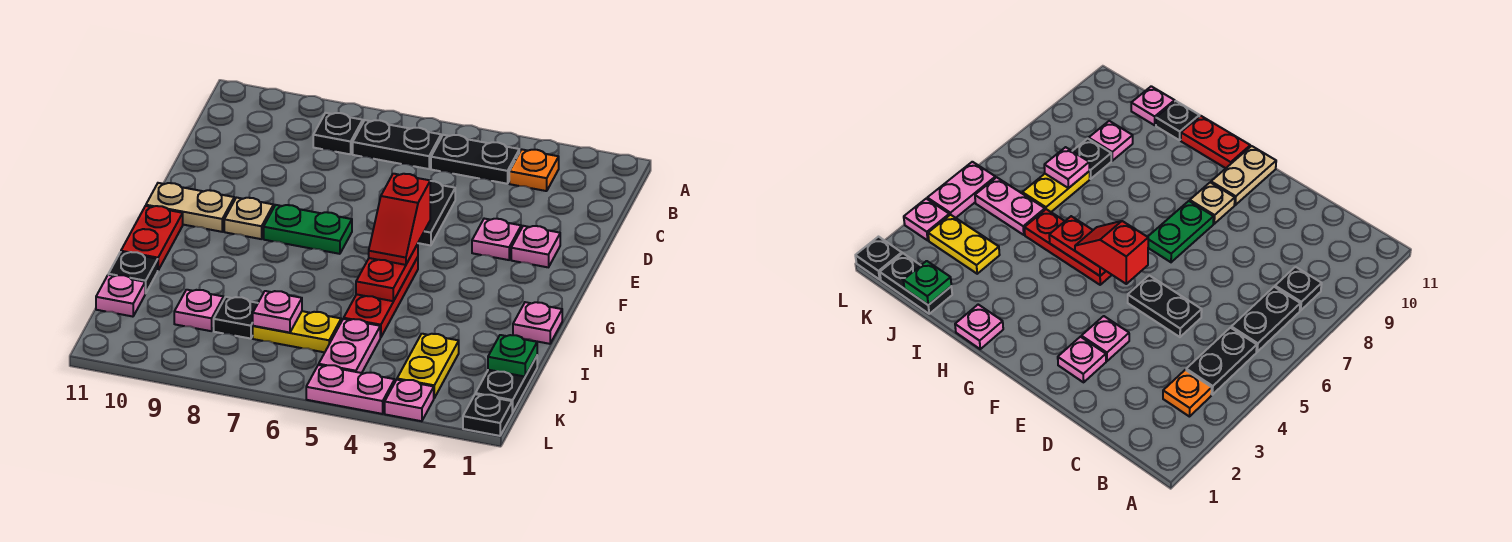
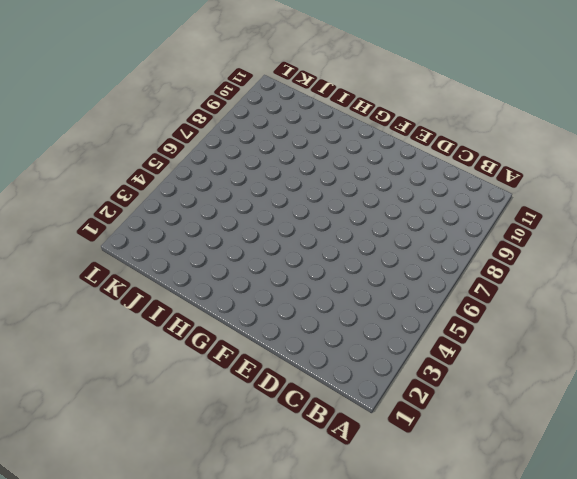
none -> orange plate B3 level 1
none -> black plate B4:B5 level 1
none -> black plate B6:B7 level 1

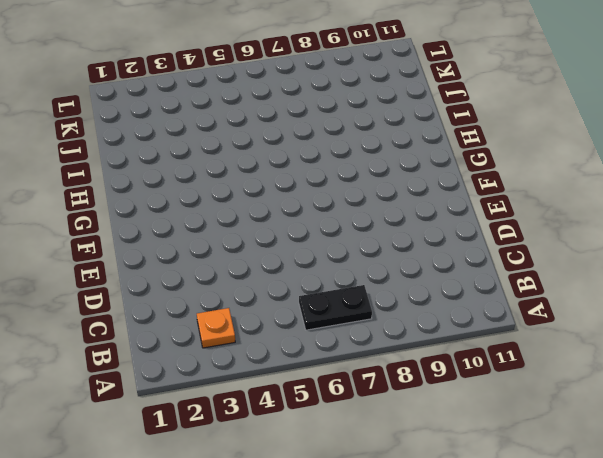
none -> black plate B4:B5 level 1
none -> black plate B8 level 1
none -> black plate D5:E5 level 1

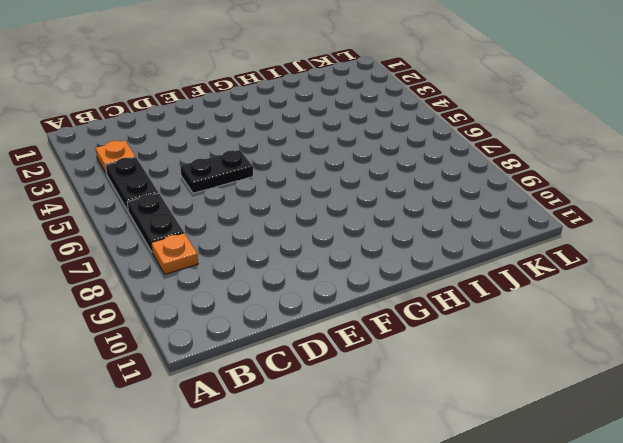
orange plate B8 level 1 -> black plate B8 level 1
none -> pink plate E2 level 1
none -> pink plate E3 level 1
none -> green plate F7:F8 level 1

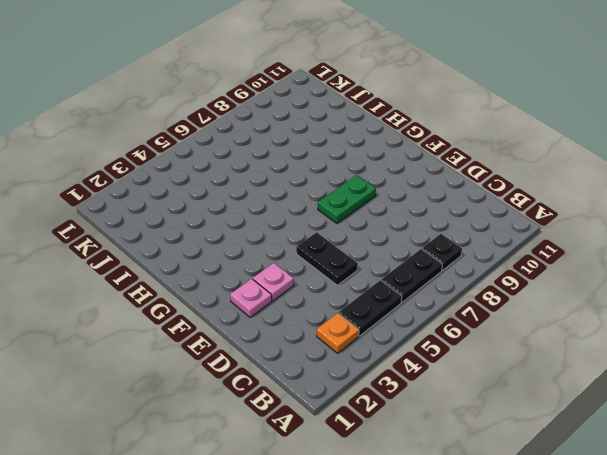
none -> tan plate F9 level 1
none -> tan plate F10:F11 level 1
none -> red plate G5:I5 level 1

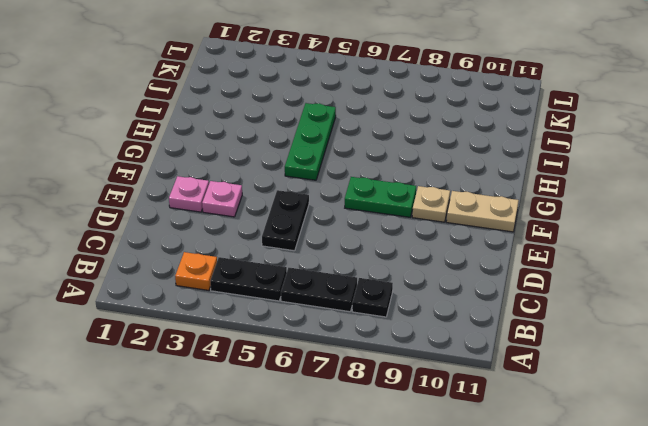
green plate G5:I5 level 1 -> red plate G5:I5 level 1
none -> red plate G11:H11 level 1
none -> pink plate H1 level 1
none -> black plate I11 level 1

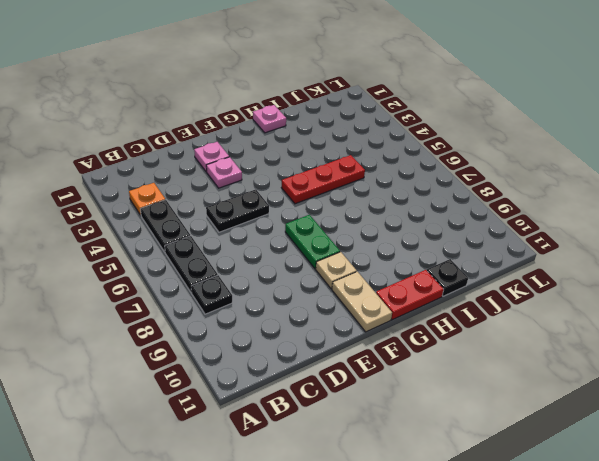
none -> black plate J1:K1 level 1
none -> yellow plate J3:K3 level 1
none -> pink plate J5:K5 level 1

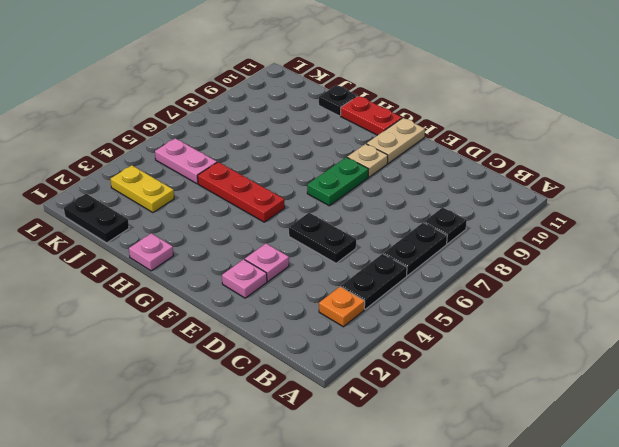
none -> yellow plate J6:J7 level 1
none -> black plate J8 level 1
none -> pink plate J9 level 1

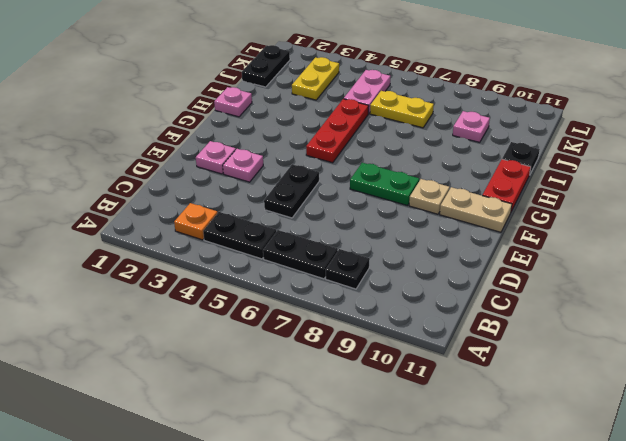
none -> black plate J8 level 1
none -> pink plate J11 level 1
none -> black plate L1 level 1

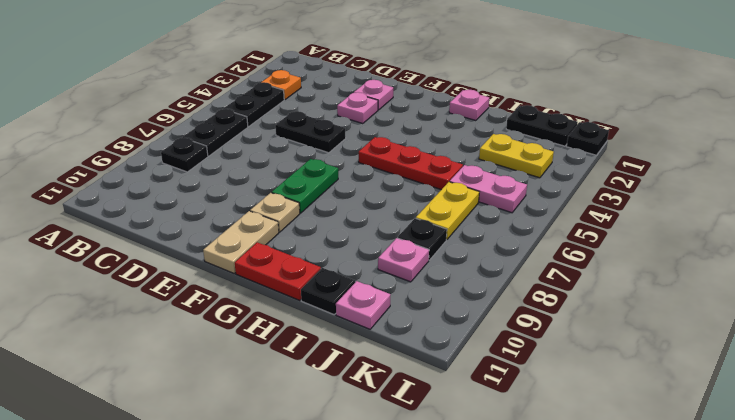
none -> pink plate L3 level 1
none -> pink plate L4:L5 level 1
none -> red plate G5:H5 level 2

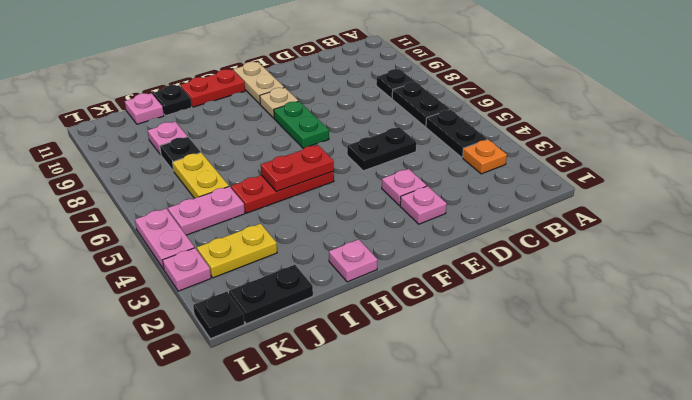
none -> green plate J1 level 2
none -> pink plate J7 level 2
none -> red slope F5:G5 level 3 top F

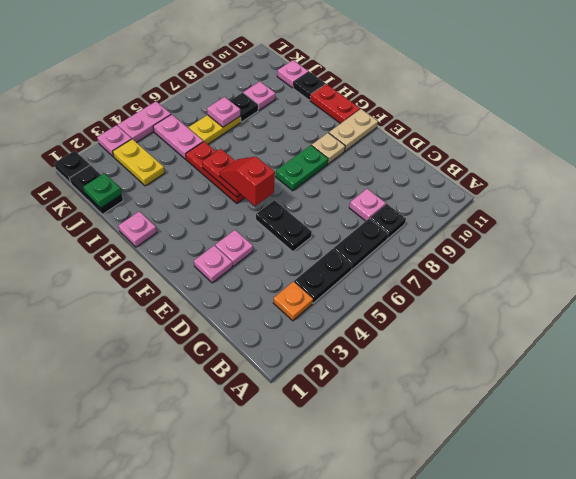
pink plate C8 level 1 -> none

